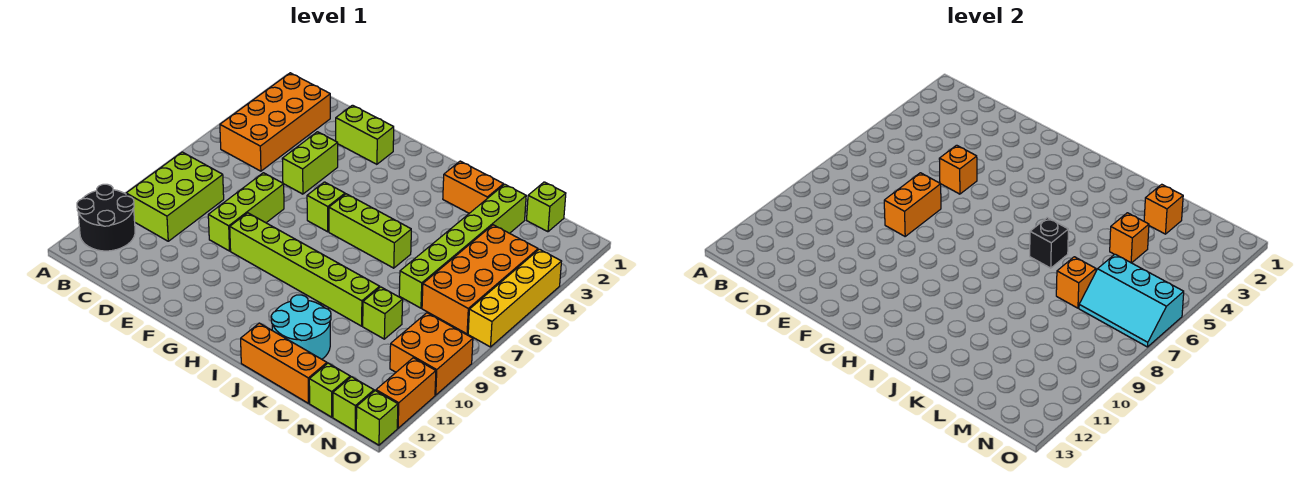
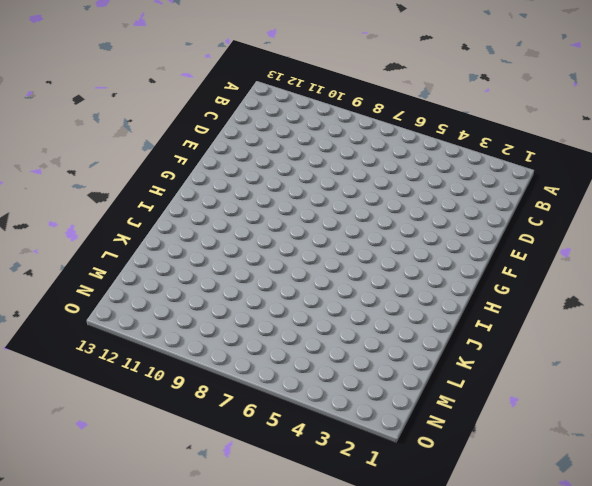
none -> black round brick A11:B12 level 1
none -> orange brick B2:C5 level 1
none -> lime brick B8:C10 level 1

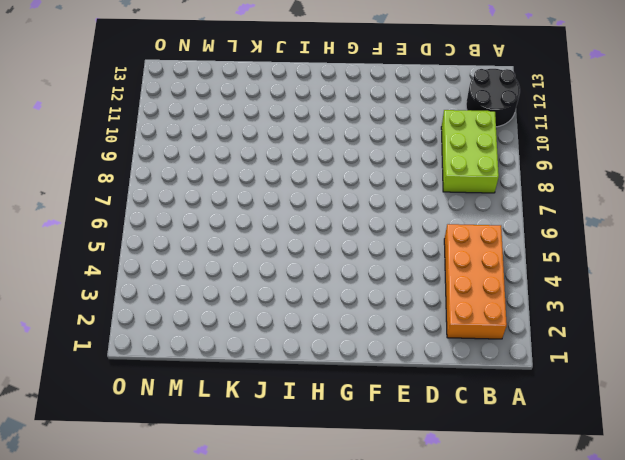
none -> lime brick E2:F2 level 1
none -> lime brick E4:E5 level 1
none -> lime brick E7:E9 level 1

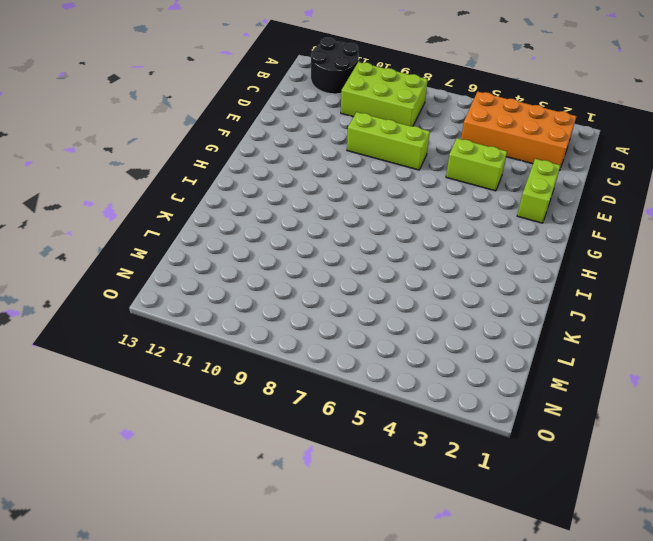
none -> lime brick F9:K9 level 1
none -> lime brick G6 level 1
none -> lime brick H6:J6 level 1

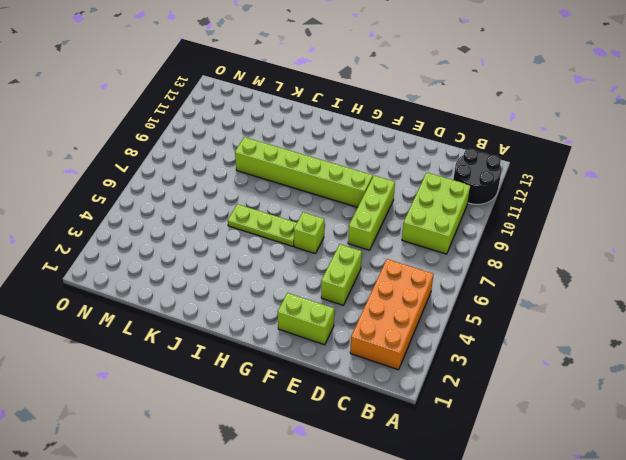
lime plate H6:J6 level 1 -> lime brick H6:J6 level 1
none -> orange brick J2:K2 level 1
none -> cyan round brick J11:K12 level 1
none -> orange brick J13:L13 level 1

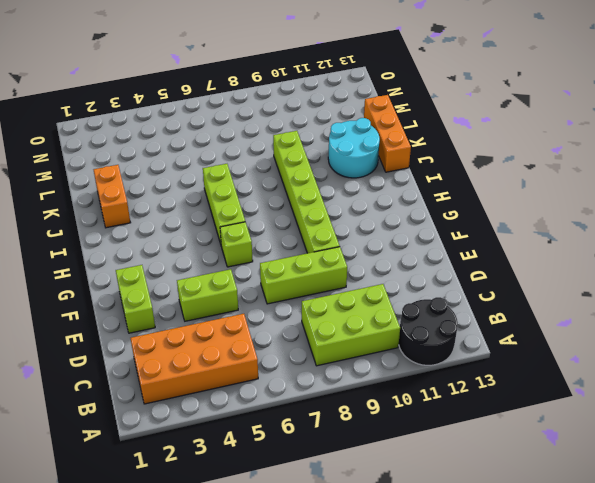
none -> lime brick L2:L7 level 1
none -> lime brick L9 level 1
none -> lime brick M1 level 1

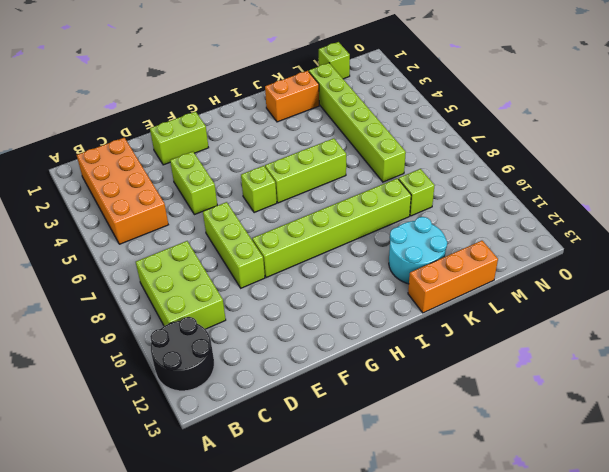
none -> orange brick M4:N7 level 1
none -> lime brick M13 level 1
none -> orange brick N9:O10 level 1

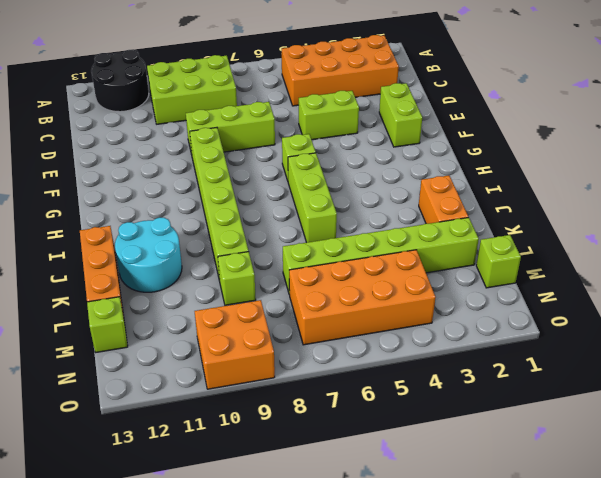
none -> lime brick N13 level 1
none -> yellow brick O4:O7 level 1
none -> orange brick O11:O12 level 1

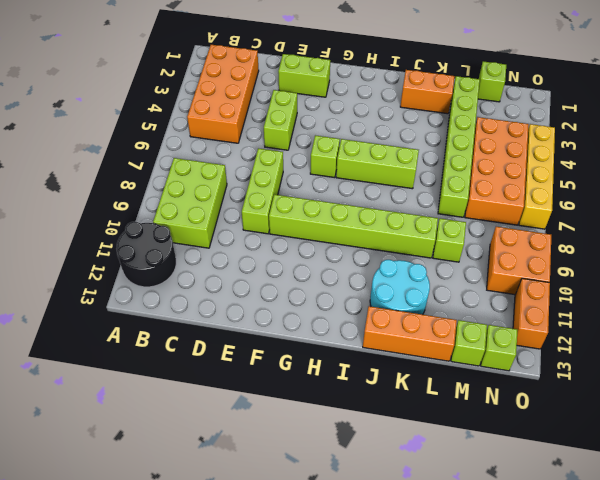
none -> lime brick O13 level 1
none -> orange brick E5 level 2
none -> orange brick E7:E8 level 2

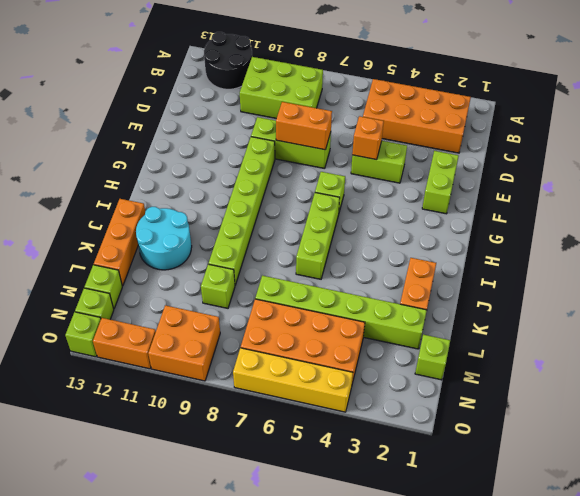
none -> black brick J6 level 2
none -> orange brick L2 level 2
none -> orange brick L4 level 2

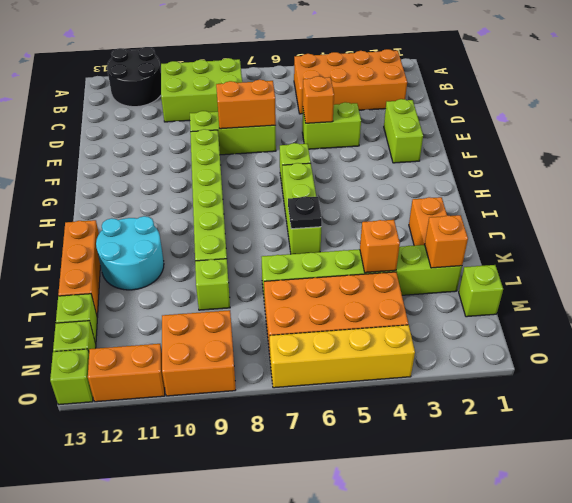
black plate J6 level 2 -> black brick J6 level 2
none -> orange brick L7 level 2
none -> cyan slope M6:O7 level 2 top 6

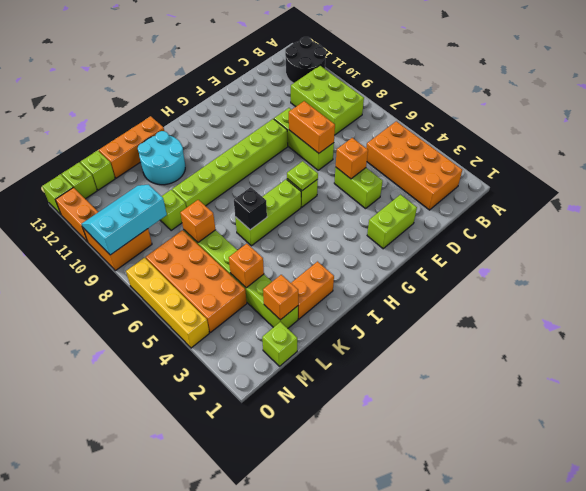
lime plate G6 level 2 -> none
cyan slope M9:O10 level 2 top 9 -> cyan slope M6:O7 level 2 top 6

